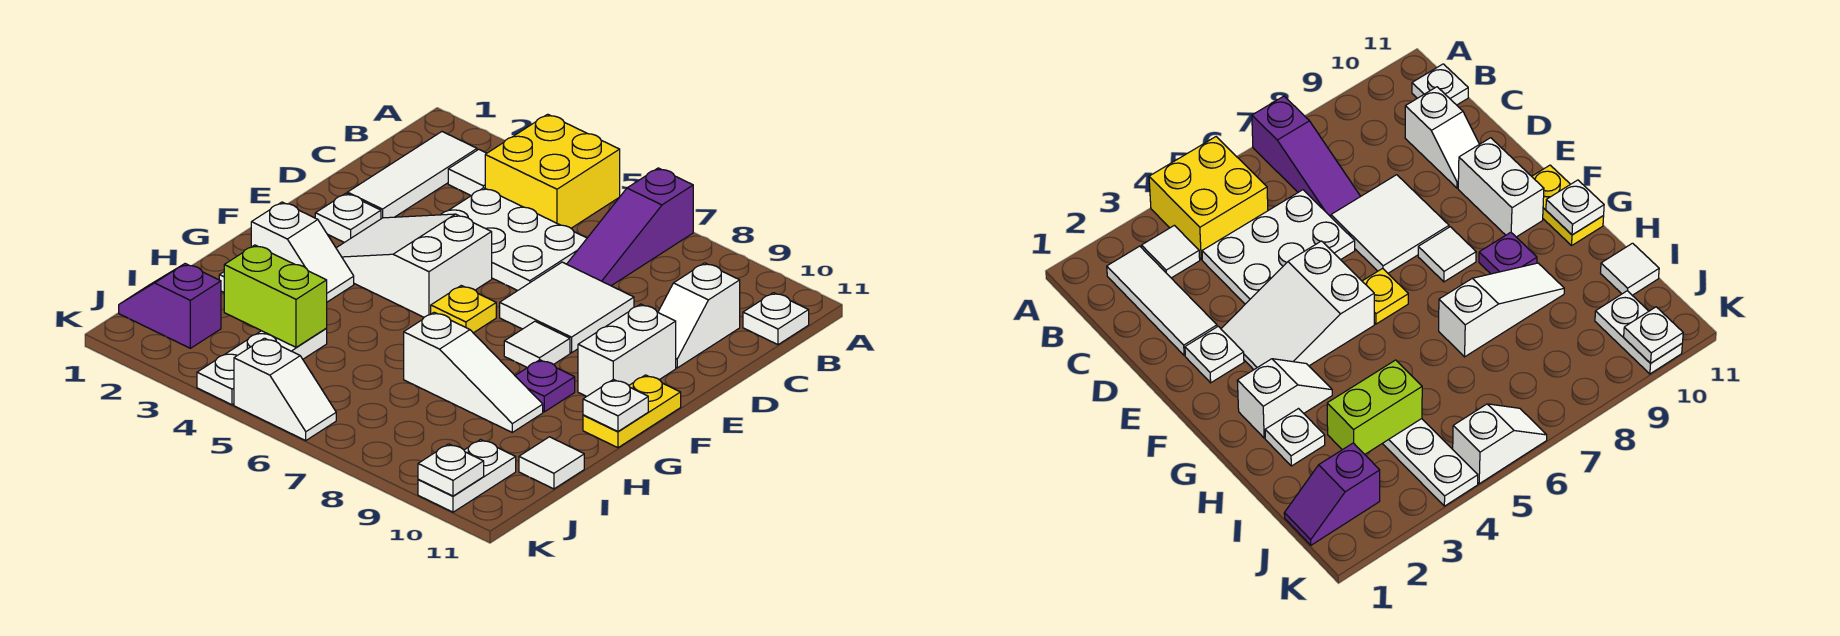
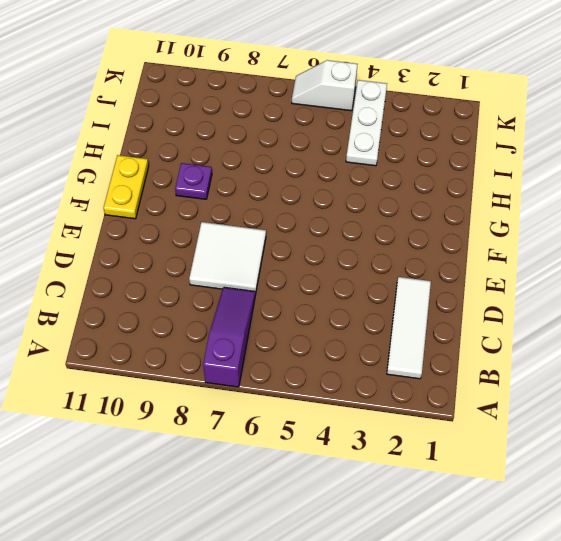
none -> yellow brick A4:B5 level 1
none -> white tile B3 level 1
none -> white plate B11 level 1

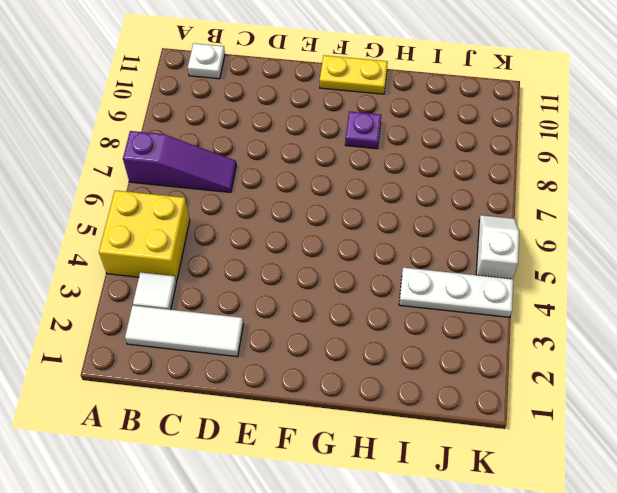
none -> white plate C4:D6 level 1
none -> white slope C10:D10 level 1 top C
none -> white tile D7:E8 level 1

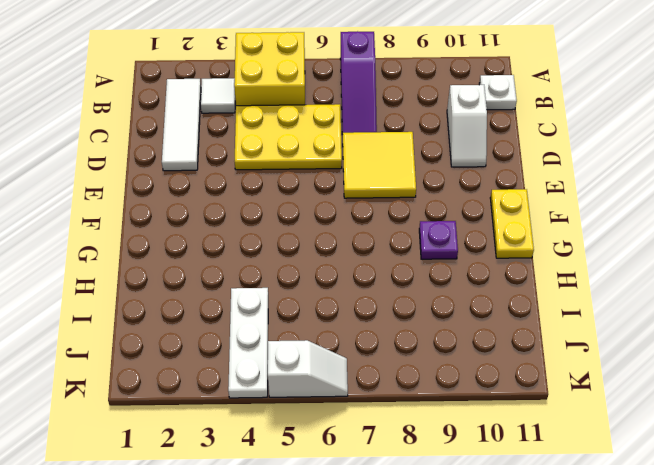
yellow plate C4:D6 level 1 -> white plate C4:D6 level 1
yellow tile D7:E8 level 1 -> white tile D7:E8 level 1
none -> white plate E2 level 1
none -> white slope E3:F5 level 1 top 5
none -> white brick E10:F10 level 1

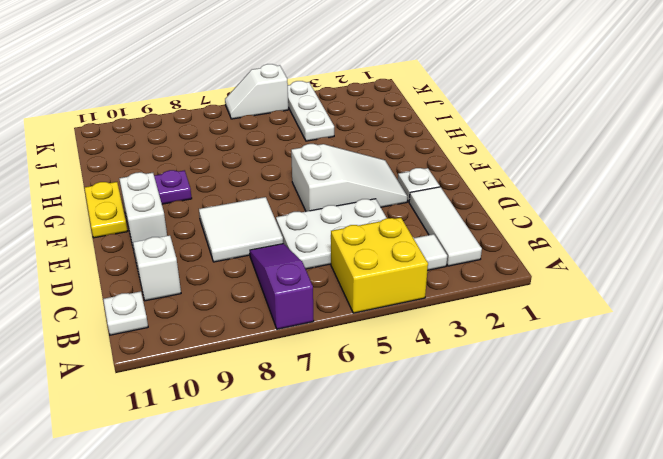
none -> yellow plate F6 level 1
none -> white tile F8 level 1
none -> white slope G2:G3 level 1 top 2

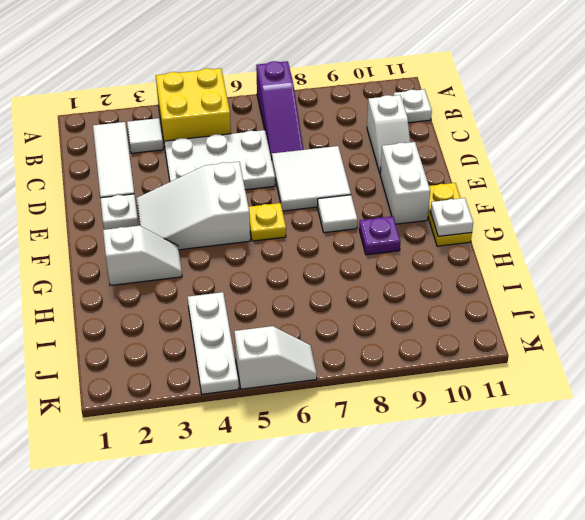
none -> white plate H2 level 1
none -> white slope H7:H9 level 1 top 7
none -> white tile I11 level 1

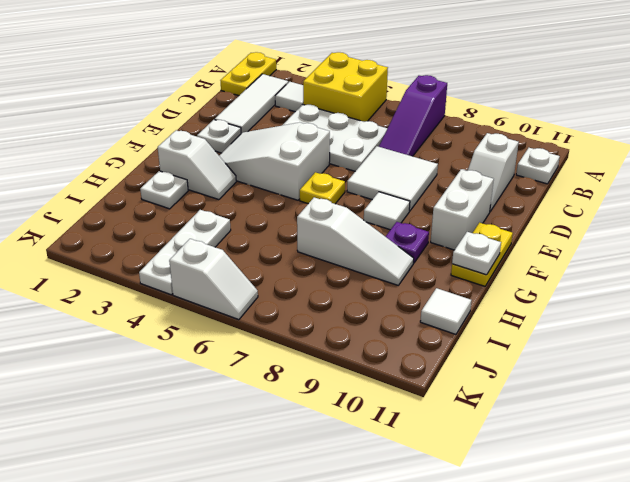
yellow plate A1:B1 level 1 -> none
none -> purple slope J1:J2 level 1 top 2
none -> white plate J10:K10 level 1
none -> lime brick I3:I4 level 2

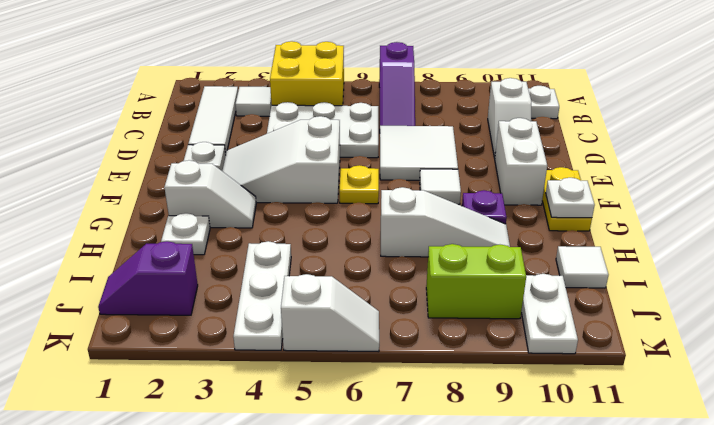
lime brick J8:J9 level 1 -> lime brick I3:I4 level 2
none -> white plate K10 level 2

